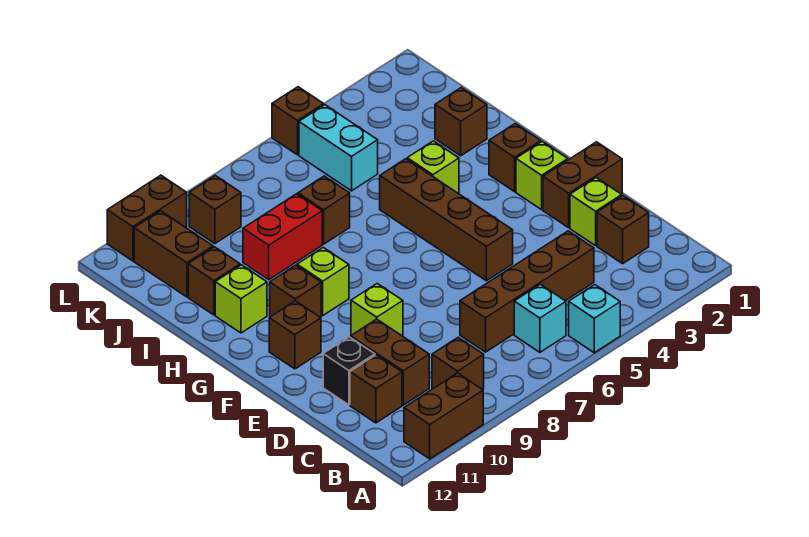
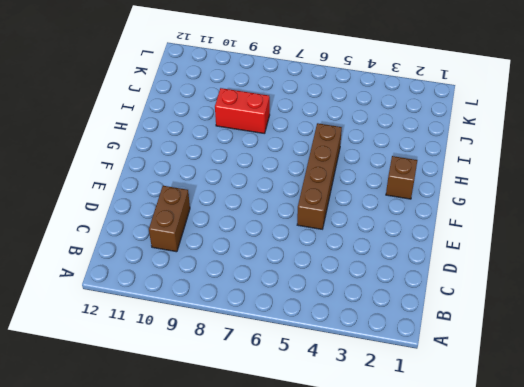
none -> cyan brick A5 level 1
none -> brown brick A10:A11 level 1
none -> cyan brick B6 level 1

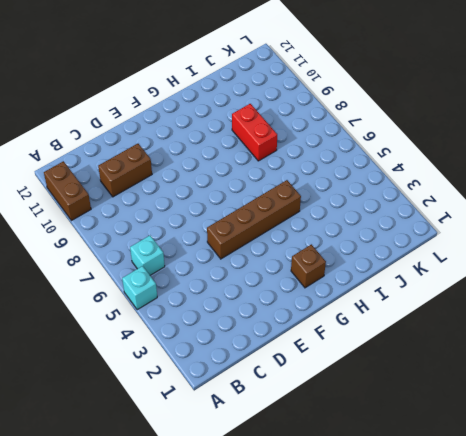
none -> brown brick B9 level 1
none -> brown brick C2 level 1
none -> brown brick C4:C7 level 1

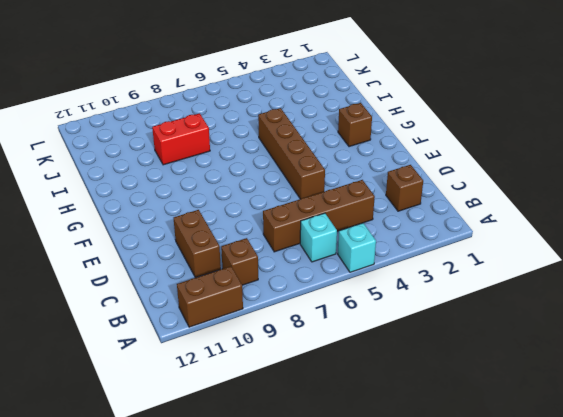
none -> brown brick C11 level 1
none -> lime brick D2 level 1
none -> black brick D11 level 1

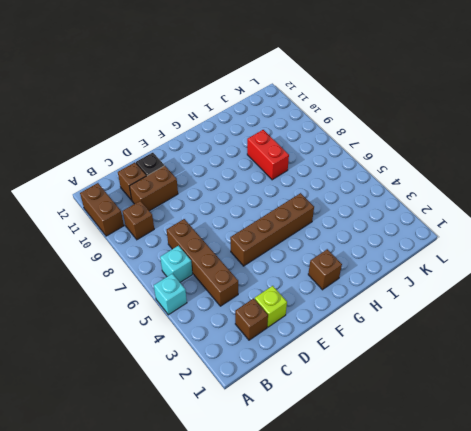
none -> brown brick E1:E2 level 1
none -> lime brick E9 level 1
none -> lime brick F2 level 1

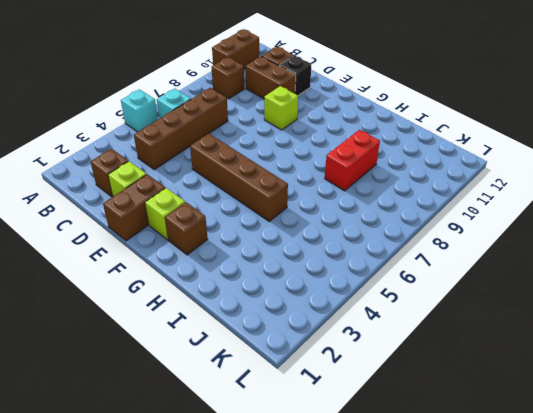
none -> brown brick F11 level 1
none -> lime brick G9 level 1
none -> brown brick G10 level 1

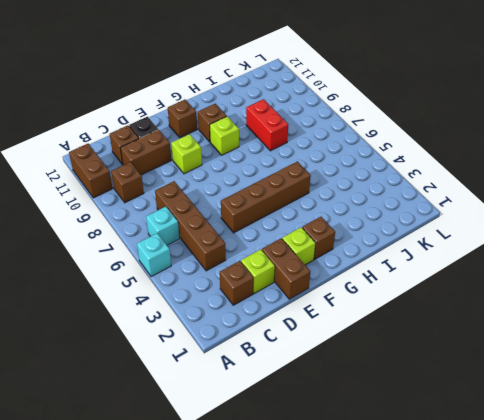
none -> lime brick H4 level 1
none -> lime brick H11 level 1
none -> brown brick I2 level 1

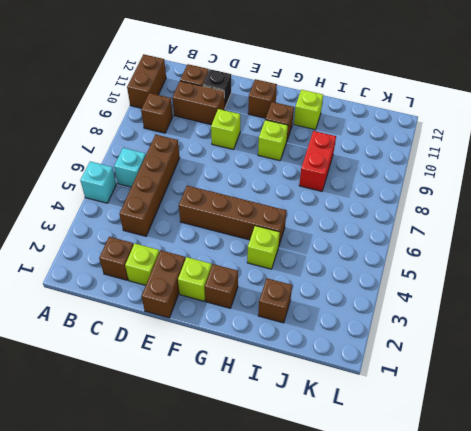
none -> brown brick I7 level 1
none -> brown brick I11 level 1
none -> cyan brick J5:K5 level 1

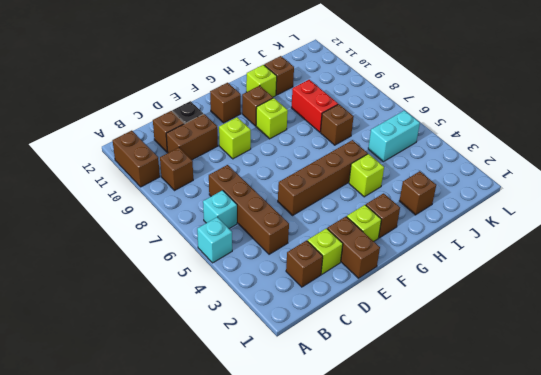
none -> brown brick J11:K11 level 1
none -> brown brick K9 level 1
none -> brown brick L5 level 1

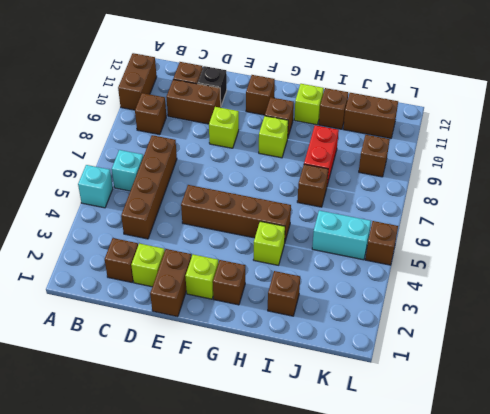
none -> brown brick L10:L11 level 1

